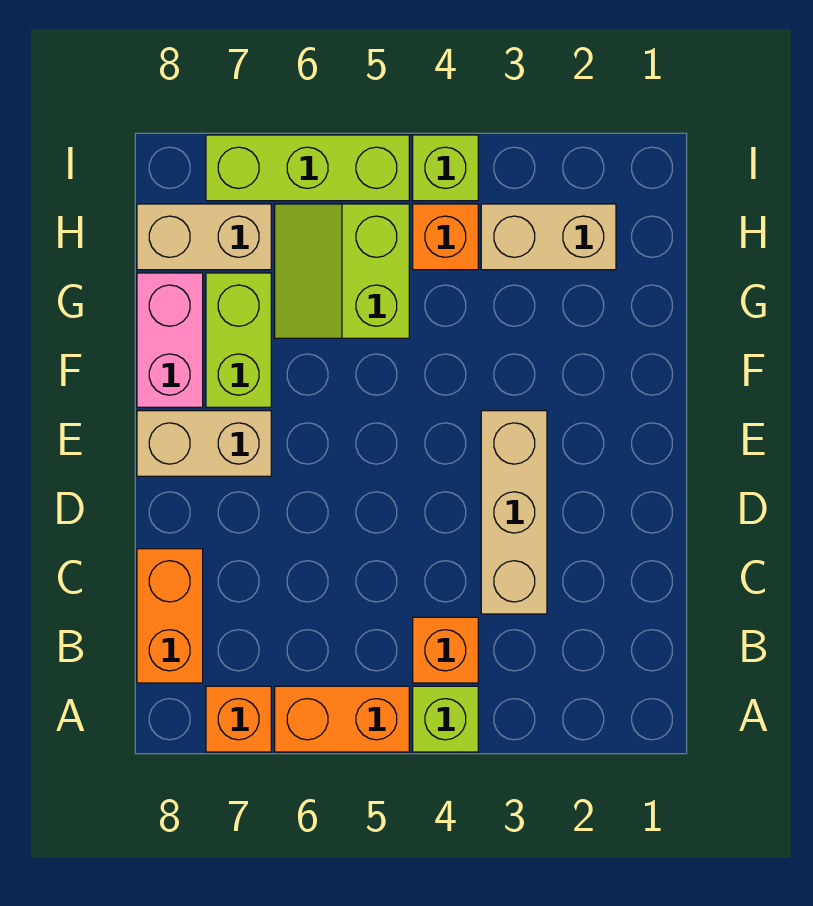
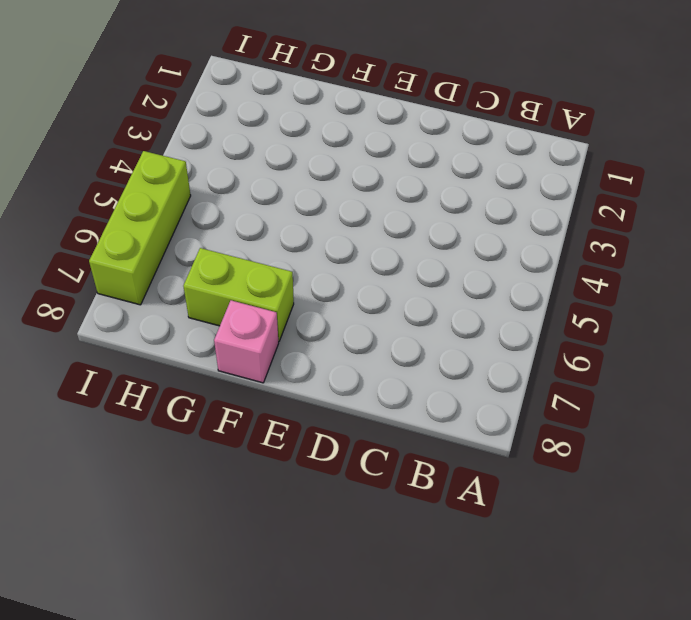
pink brick F8 level 1 -> pink brick F8:G8 level 1
none -> lime brick A4 level 1
none -> orange brick A5:A6 level 1
none -> orange brick A7 level 1

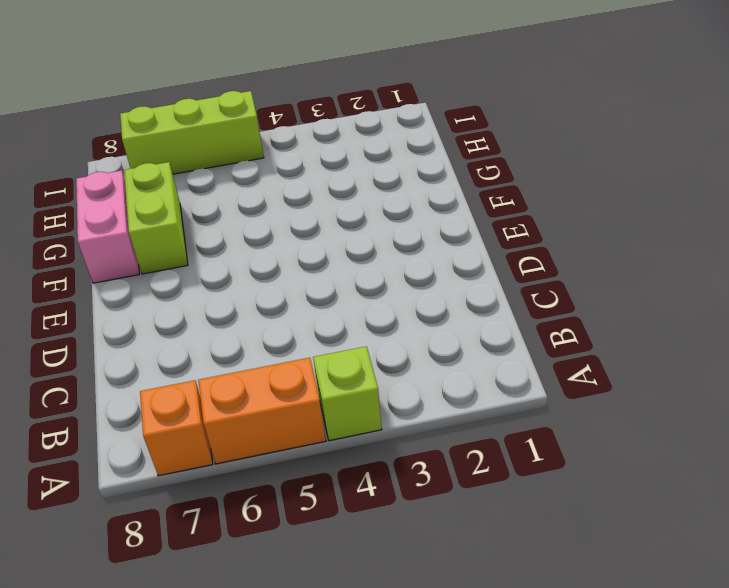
none -> orange brick B4 level 1
none -> orange brick B8:C8 level 1
none -> tan brick C3:E3 level 1

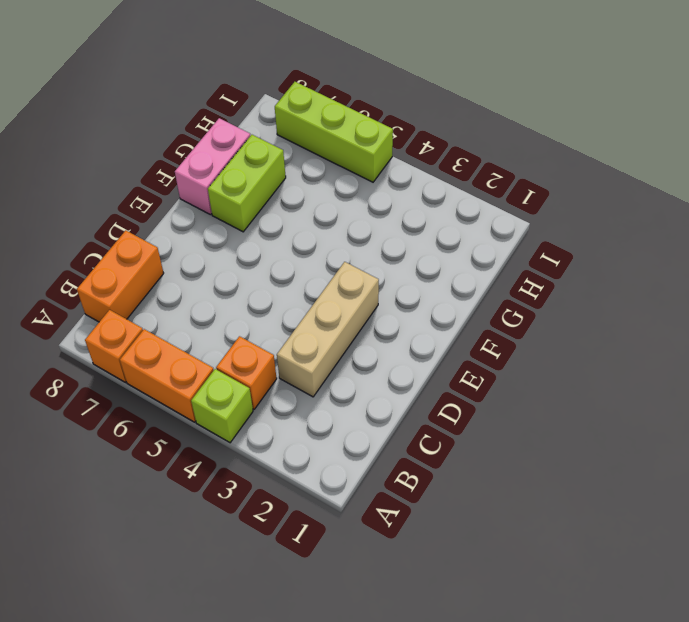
none -> tan brick E7:E8 level 1
none -> lime slope G5:H6 level 1 top 5
none -> tan brick H2:H3 level 1

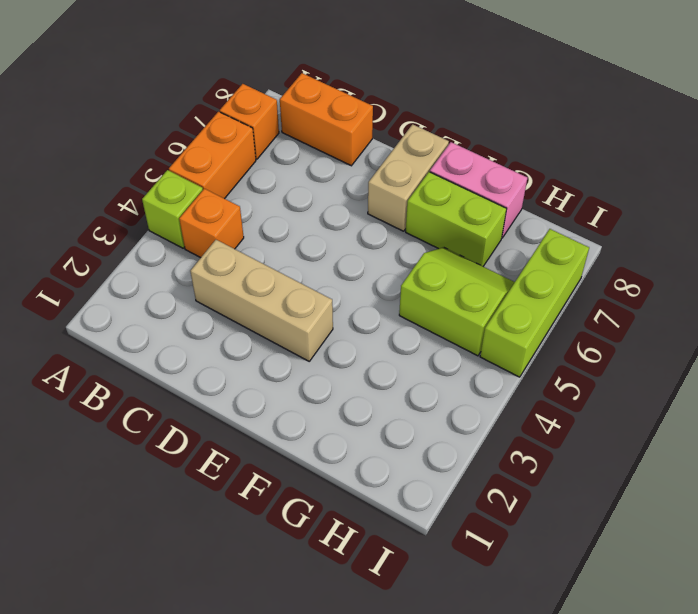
none -> tan brick H2:H3 level 1
none -> orange brick H4 level 1
none -> tan brick H7:H8 level 1

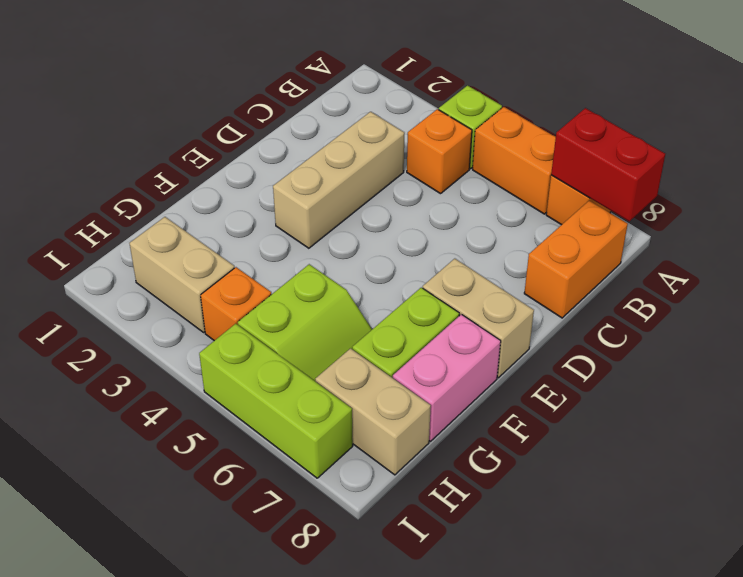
red brick A7:A8 level 2 -> none
none -> lime brick I4 level 1

